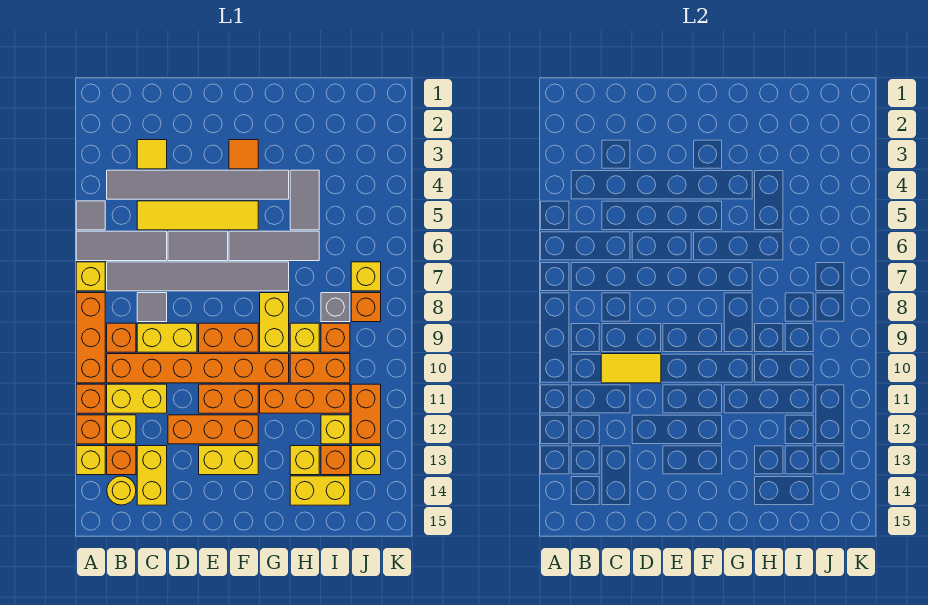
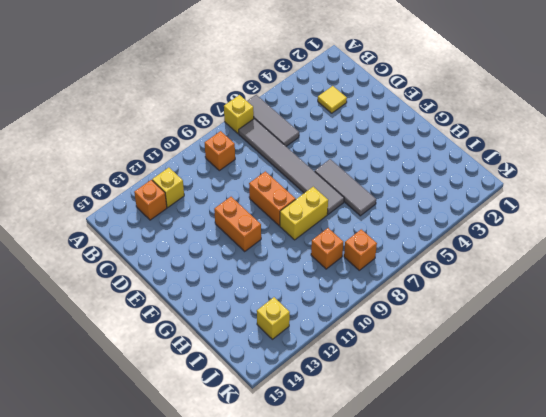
none -> grey tile A5 level 1
none -> orange brick A8:A10 level 1
none -> orange brick A11 level 1
none -> orange brick A12 level 1

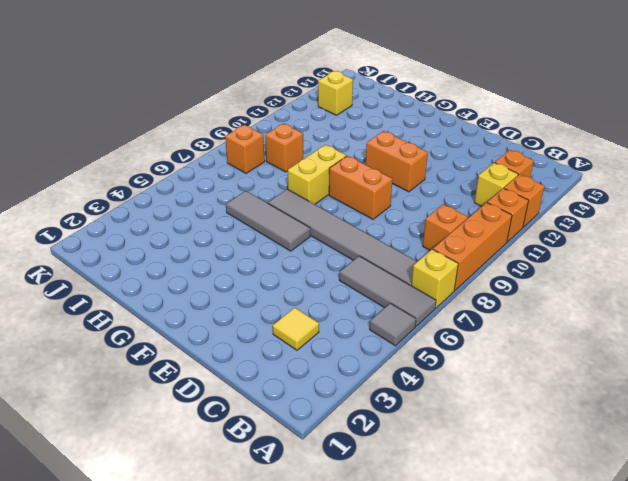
none -> yellow brick A13 level 1
none -> grey tile B4:G4 level 1
none -> orange brick B10:G10 level 1
none -> yellow brick B11:C11 level 1

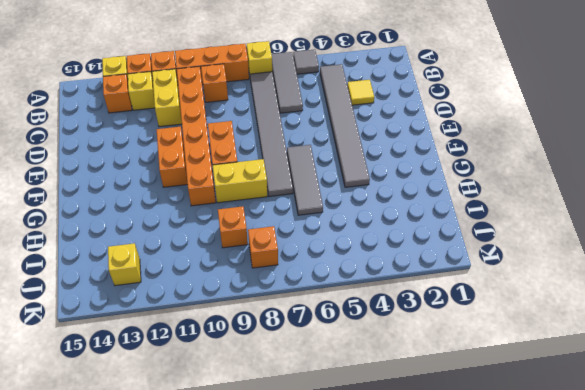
none -> yellow round brick B14 level 1
none -> yellow tile C5:F5 level 1
none -> grey tile C8 level 1
none -> yellow brick C9:D9 level 1

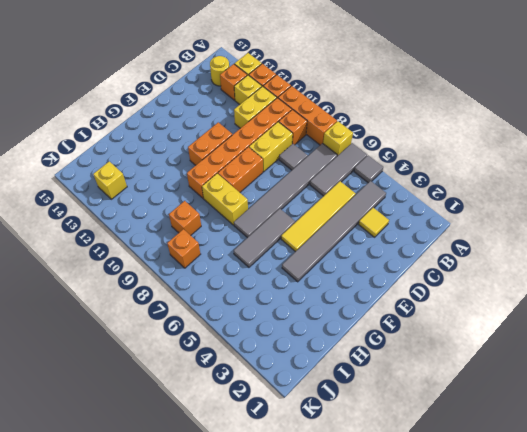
none -> yellow brick C13:C14 level 1
none -> grey tile D6:E6 level 1
none -> orange brick D12:F12 level 1
none -> yellow brick E13:F13 level 1

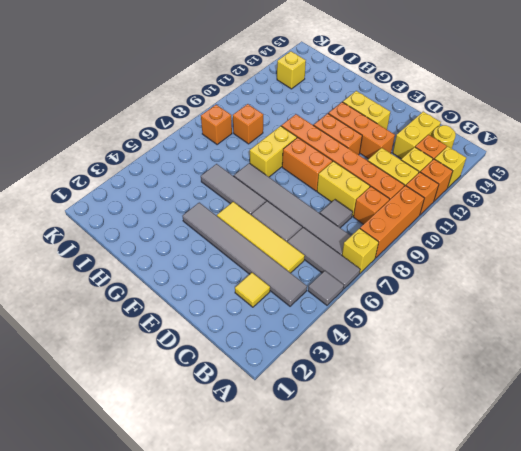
none -> orange tile F3 level 1
none -> orange brick G11:I11 level 1
none -> grey tile H4:H5 level 1
none -> yellow brick H9 level 1

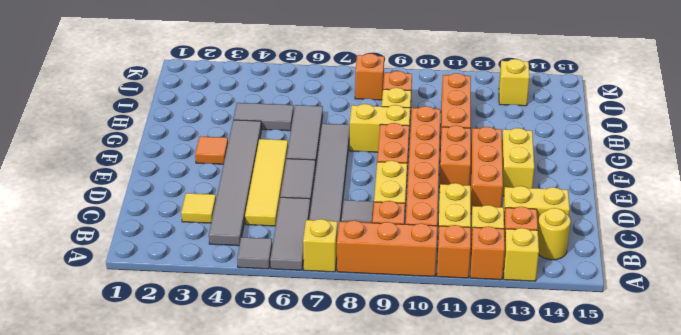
none -> orange brick H10:I10 level 1
none -> yellow brick H13 level 1
none -> yellow brick H14:I14 level 1
none -> grey brick I8 level 1

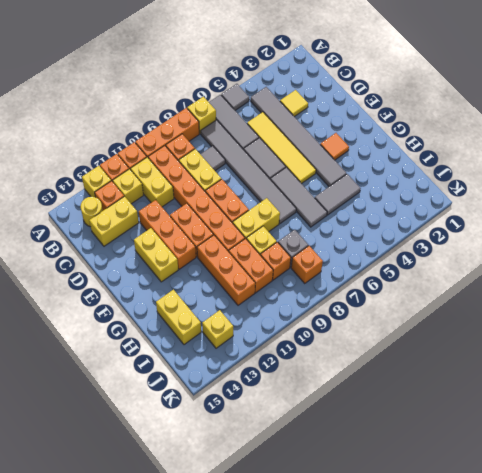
none -> yellow brick H13 level 1
none -> yellow brick I12 level 1
none -> orange brick I13 level 1
none -> yellow brick J7 level 1

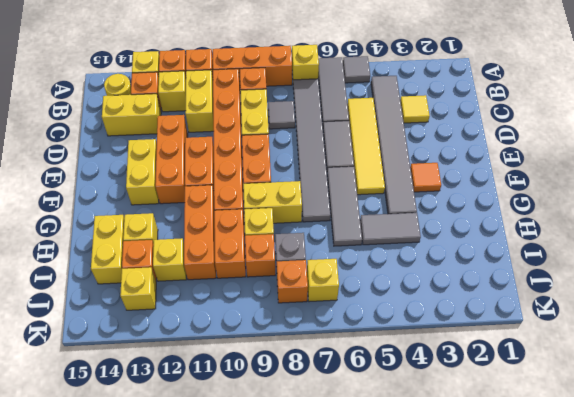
none -> orange brick J11:J12 level 1
none -> yellow tile C10:D10 level 2

